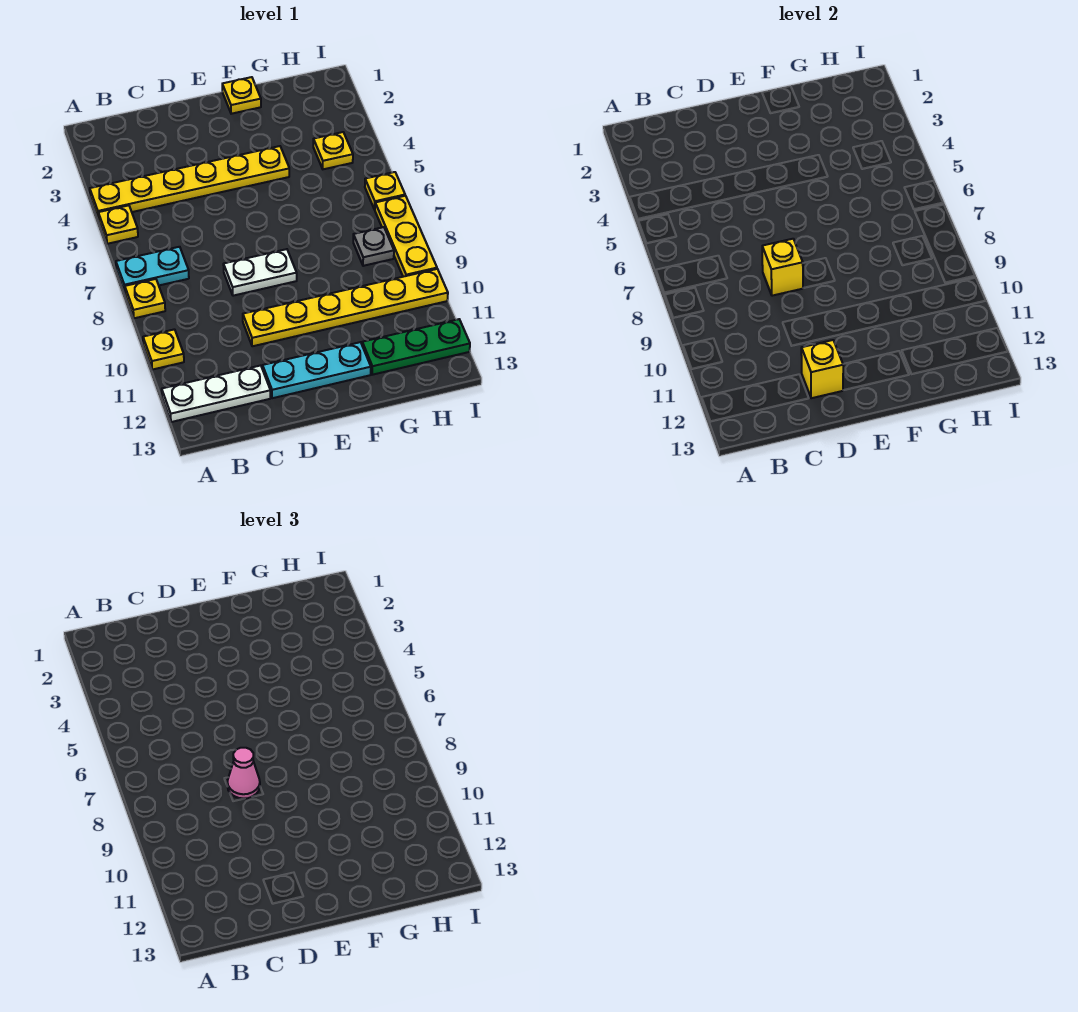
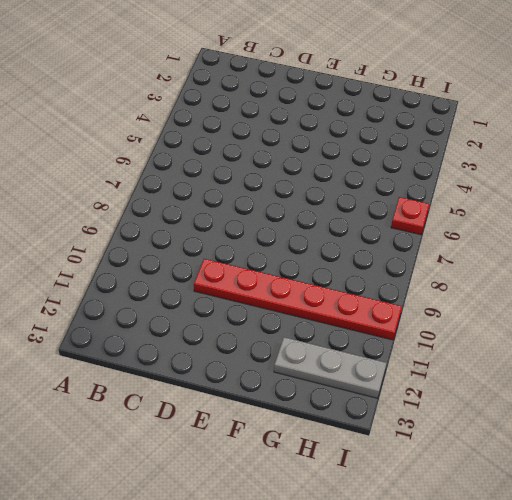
red plate D10:I10 level 1 -> yellow plate D10:I10 level 1
grey plate G12:I12 level 1 -> green plate G12:I12 level 1
red plate I6 level 1 -> yellow plate I6 level 1
none -> yellow plate A4:F4 level 1
none -> yellow plate A5 level 1
none -> cyan plate A7:B7 level 1

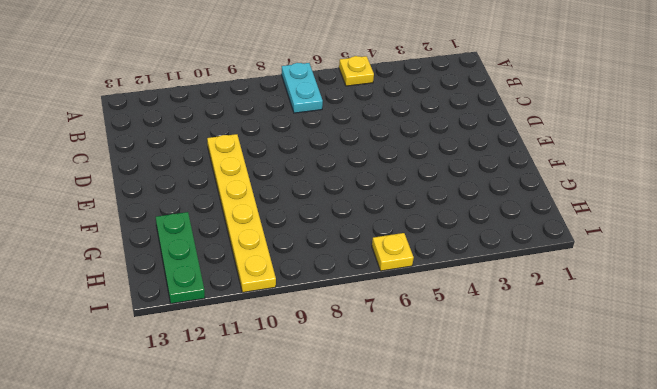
none -> yellow plate A4:F4 level 1
none -> yellow plate A8 level 1
none -> yellow plate A10 level 1

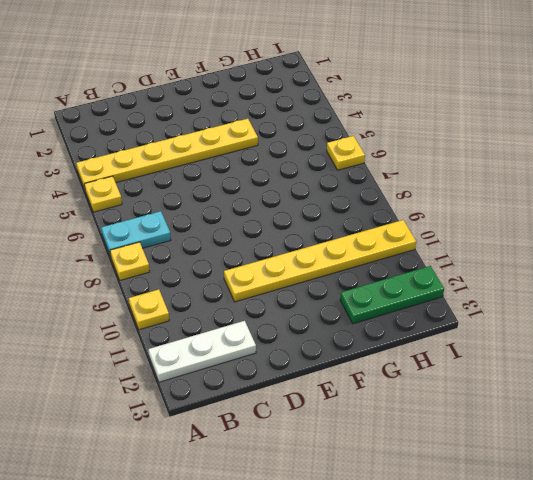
none -> white plate D8:E8 level 1
none -> cyan plate D12:F12 level 1
none -> yellow plate F1 level 1

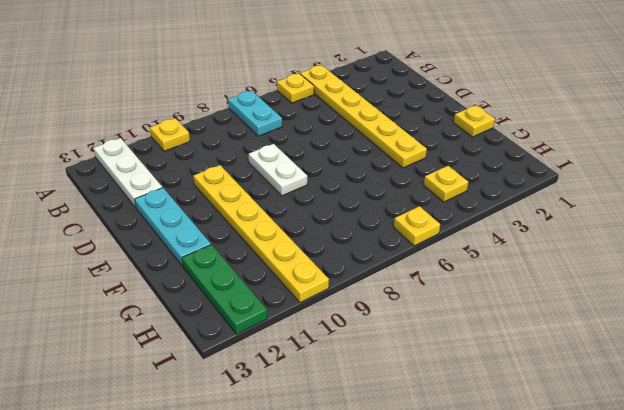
none -> yellow plate A8 level 1
none -> grey plate H8 level 1
none -> yellow plate I7:I9 level 1

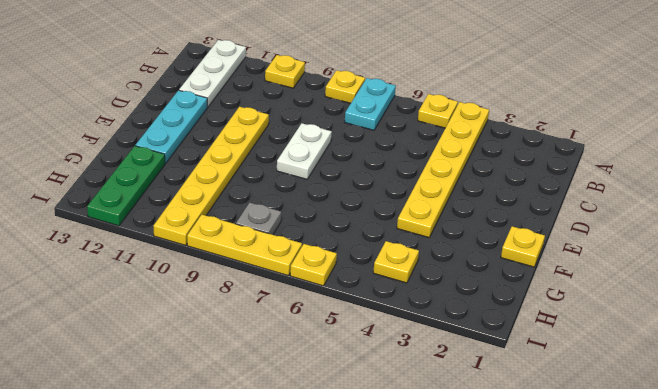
none -> yellow brick D8 level 2
none -> yellow brick D12 level 2
none -> pink cone D8 level 3

